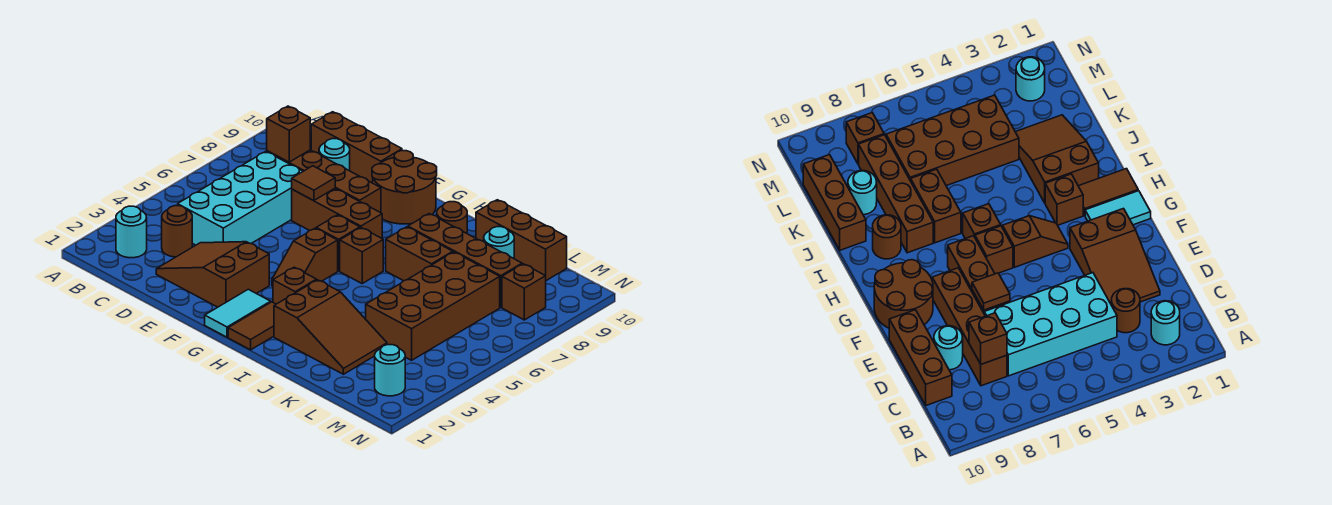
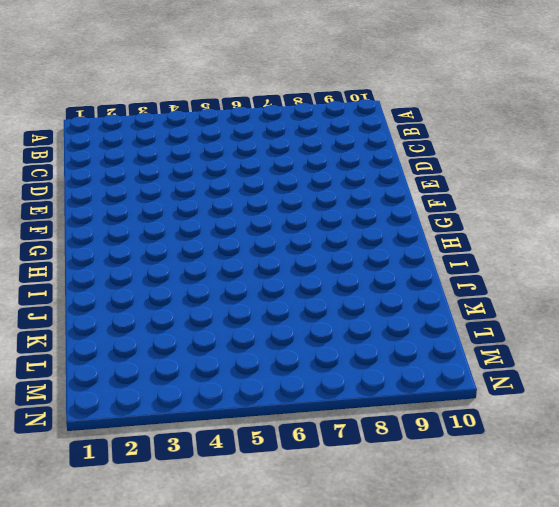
none -> cyan round brick B2 level 1
none -> brown round brick C3 level 1
none -> cyan brick C4:D7 level 1

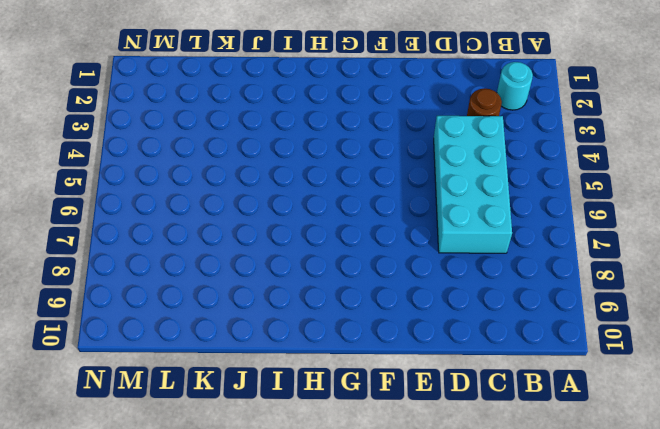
none -> brown brick C8:F8 level 1
none -> brown brick C10:E10 level 1
none -> brown slope D2:F3 level 1 top F

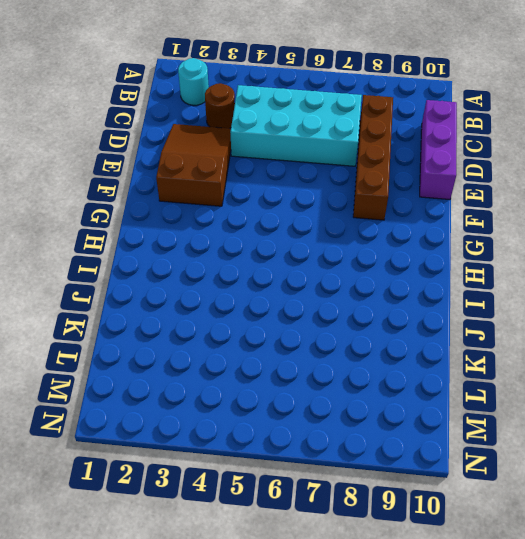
purple brick C10:E10 level 1 -> brown brick C10:E10 level 1
none -> cyan round brick D9 level 1
none -> brown brick E7:G7 level 1
none -> brown round brick F9:G10 level 1

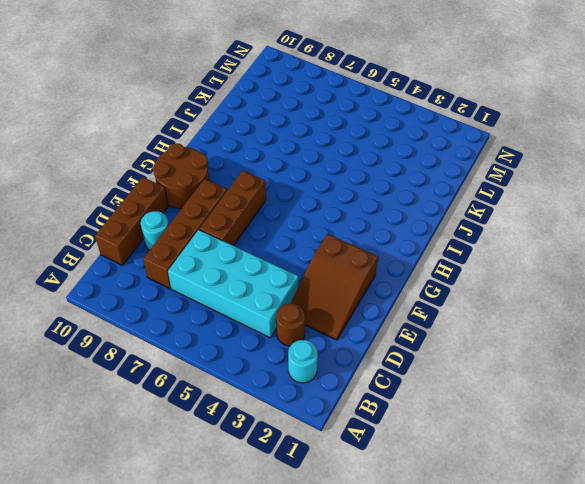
none -> cyan tile G1:G2 level 1
none -> brown slope G4:G5 level 1 top 5
none -> brown brick G6 level 1

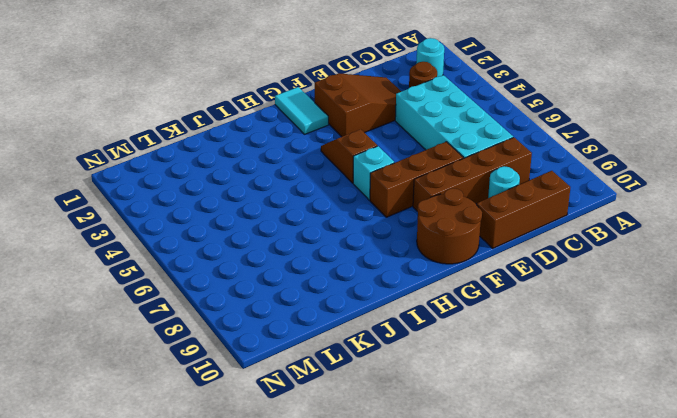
cyan brick G6 level 1 -> brown brick G6 level 1
none -> brown tile H1:H2 level 1
none -> brown brick H3 level 1
none -> brown brick H6 level 1

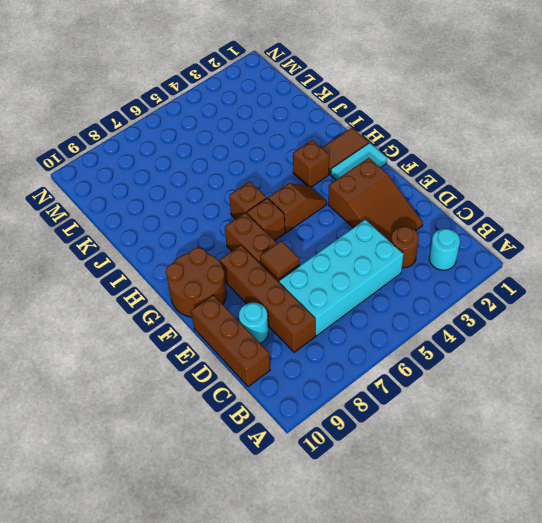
none -> brown slope I2:K3 level 1 top I
none -> brown brick I7:J7 level 1
none -> brown brick I8:L8 level 1

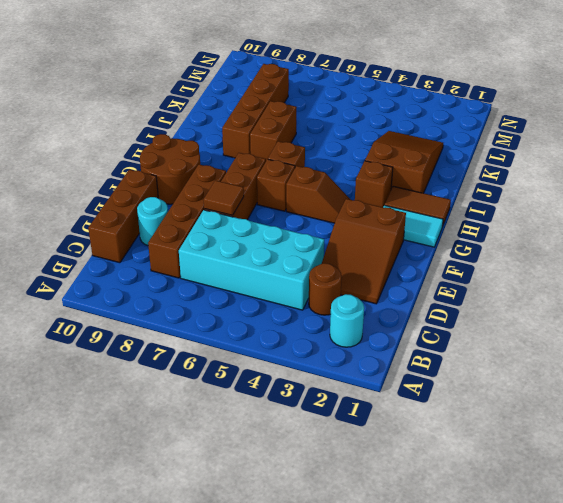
none -> brown round brick I9 level 1
none -> brown brick J10:L10 level 1
none -> brown brick K4:L7 level 1

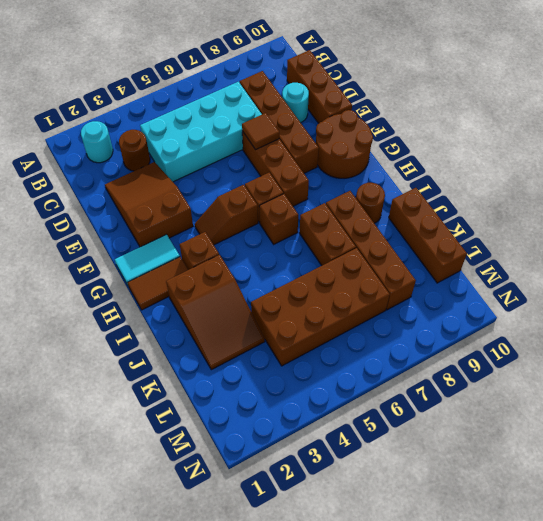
none -> cyan round brick K9 level 1
none -> cyan round brick M2 level 1
none -> brown brick M8 level 1

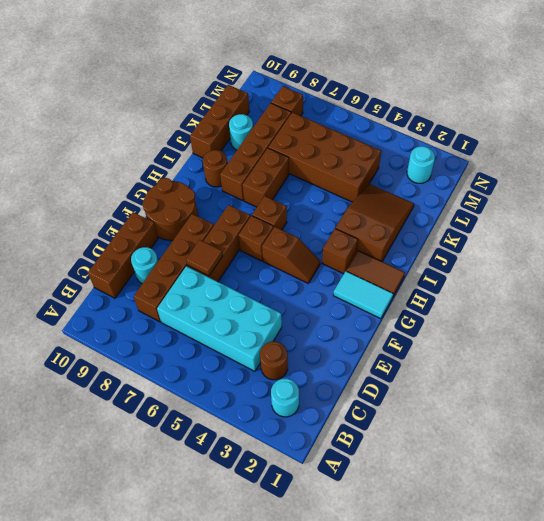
none -> brown slope D2:F3 level 1 top F
none -> brown brick C8 level 2

